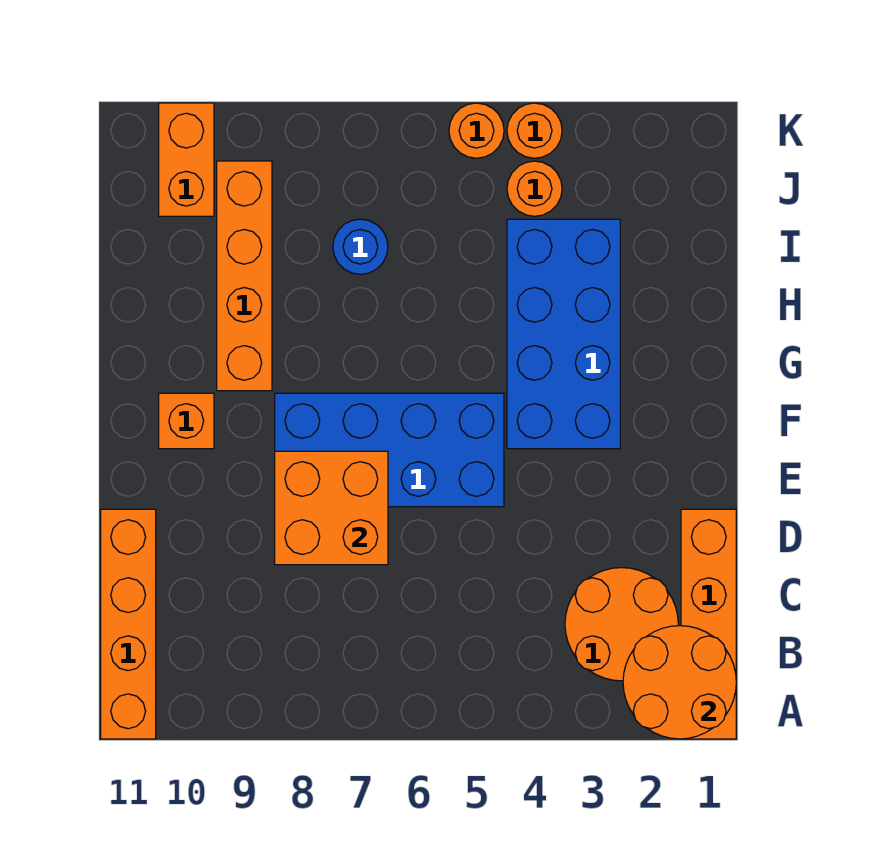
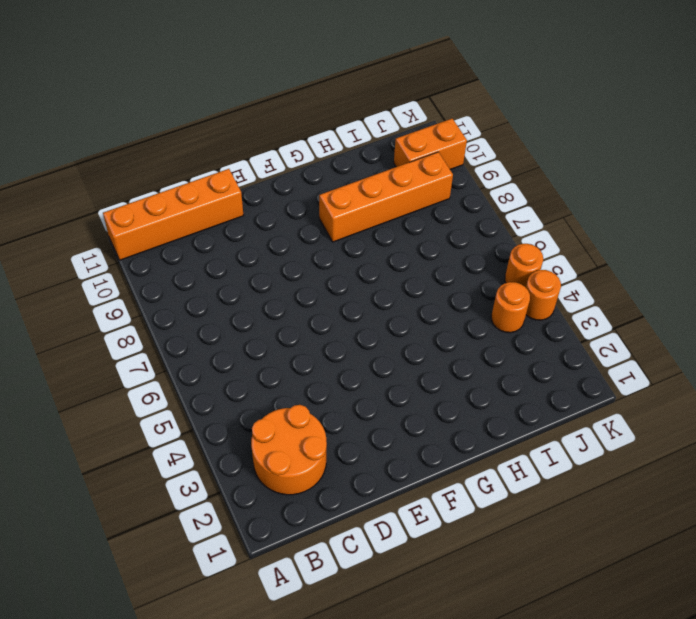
none -> orange brick A1:D1 level 1
none -> blue brick E5:F8 level 1
none -> blue brick F3:I4 level 1

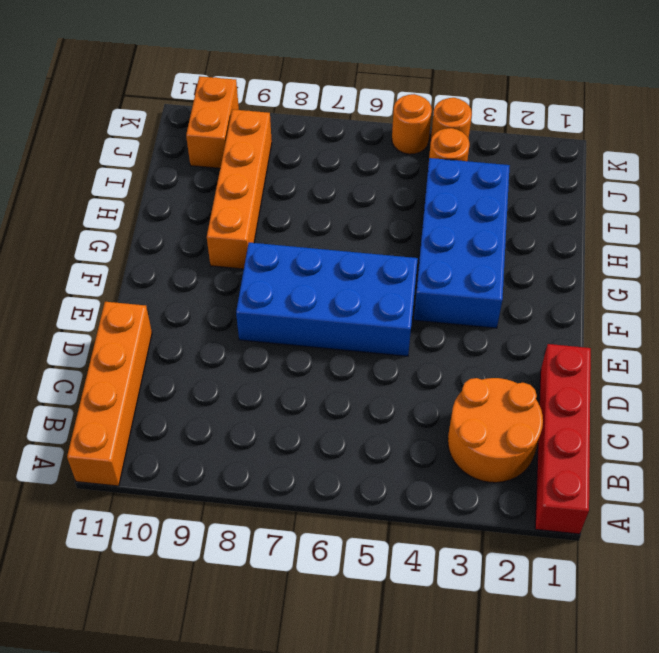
red brick A1:D1 level 1 -> orange brick A1:D1 level 1
none -> orange brick F10 level 1
none -> blue round brick I7 level 1
none -> orange round brick A1:B2 level 2

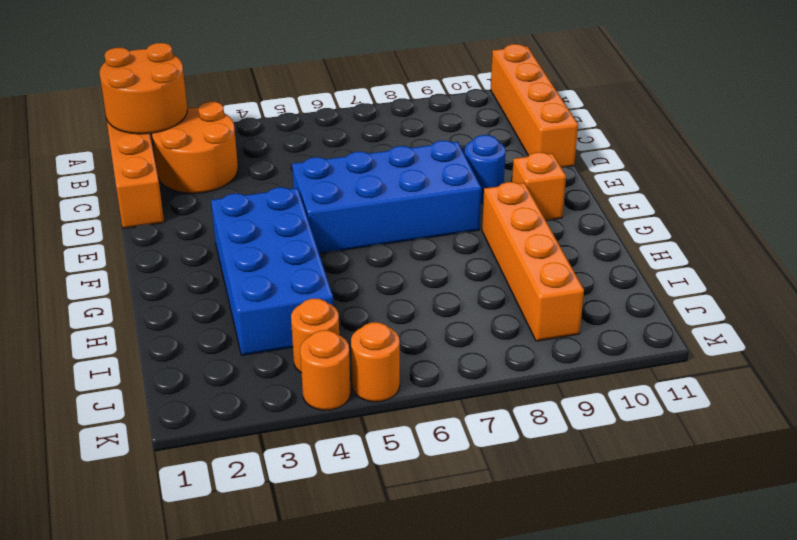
blue round brick E9 level 1 -> blue round brick I7 level 1
none -> orange brick J10:K10 level 1
none -> orange brick D7:E8 level 2

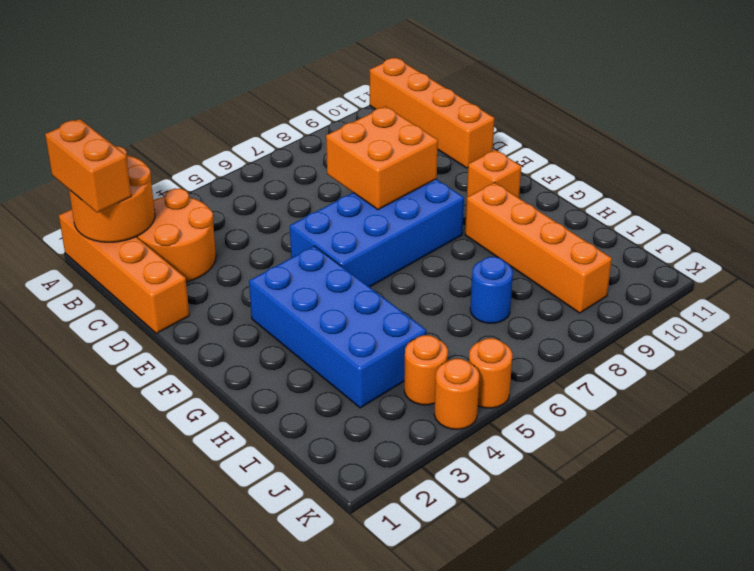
orange brick A1:B1 level 3 -> orange brick J10:K10 level 1

